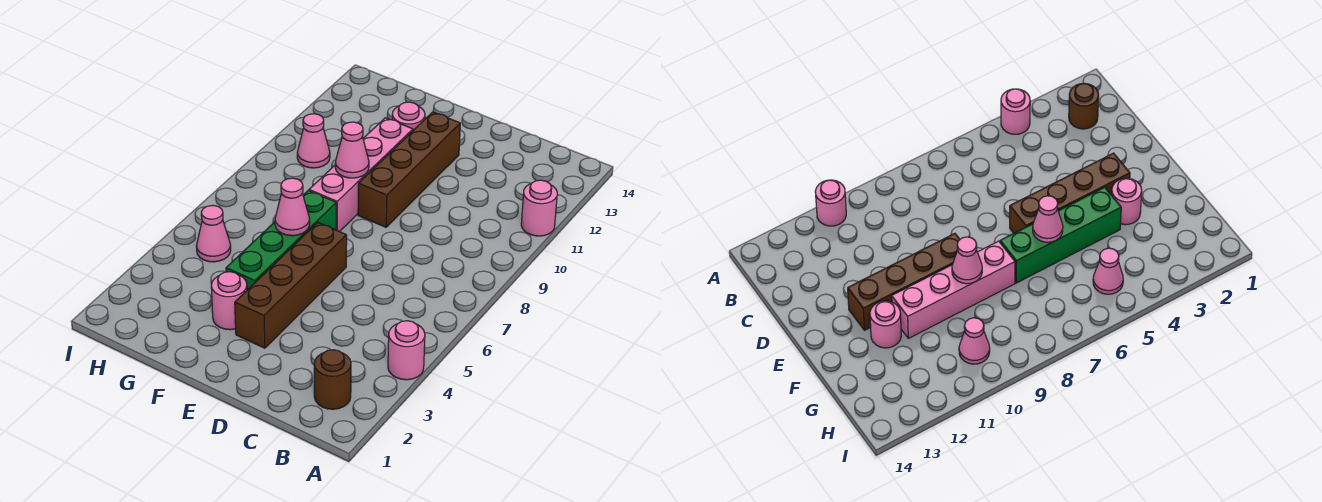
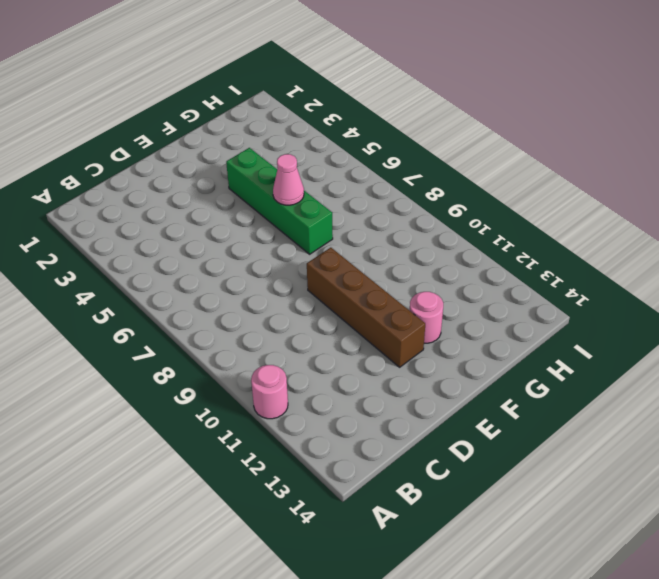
none -> pink round brick A4 level 1
none -> brown round brick B2 level 1
none -> brown brick E3:E6 level 1

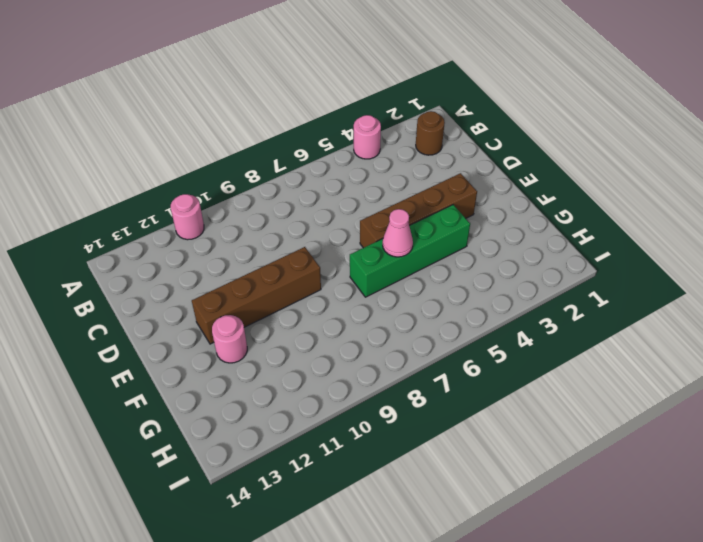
none -> pink round brick F3 level 1
none -> pink brick F8:F11 level 1
none -> pink cone H5 level 1

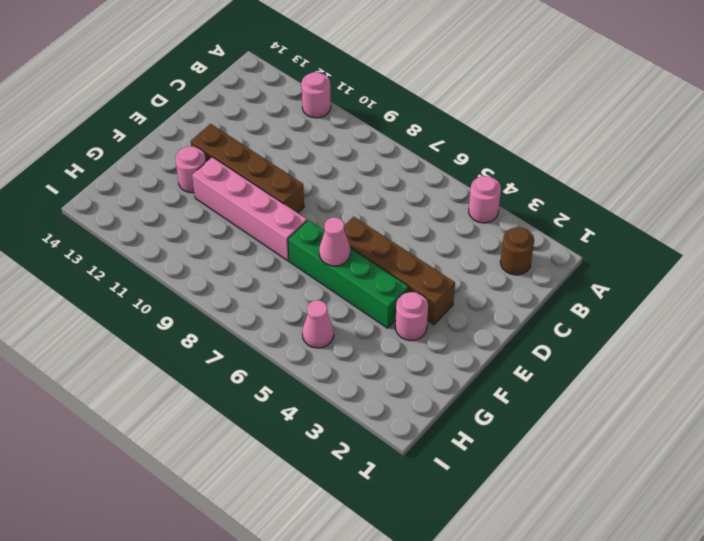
none -> pink cone H10 level 1
none -> pink cone F9 level 2

